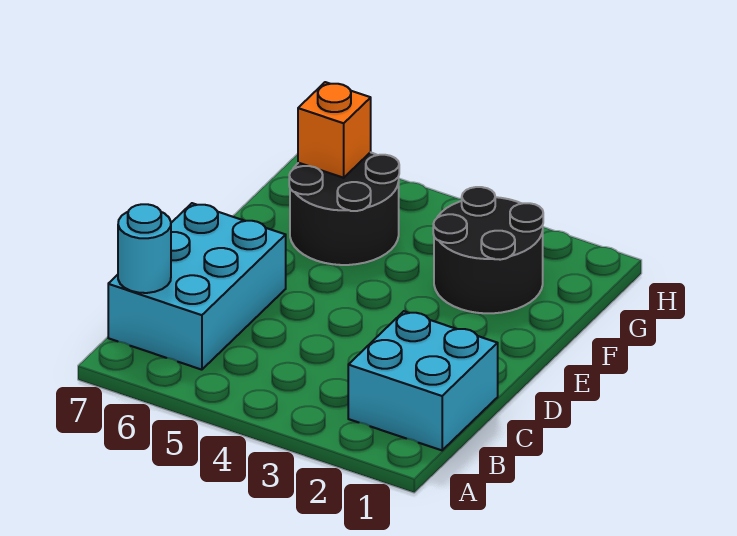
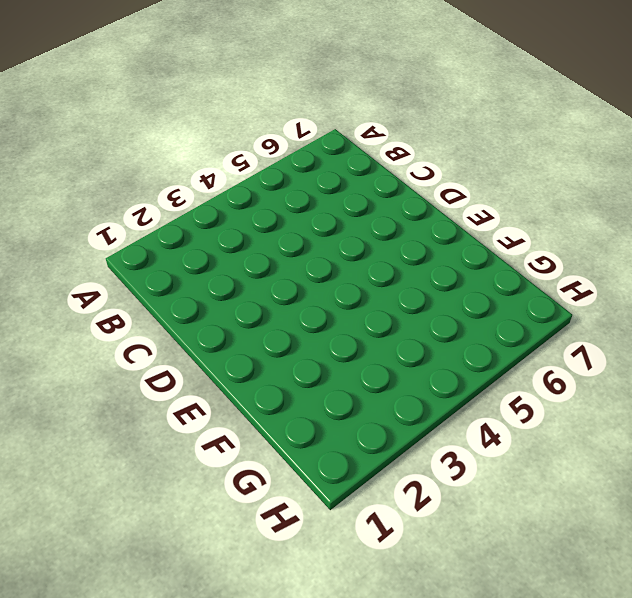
none -> cyan brick B1:C2 level 1
none -> cyan brick B6:D7 level 1

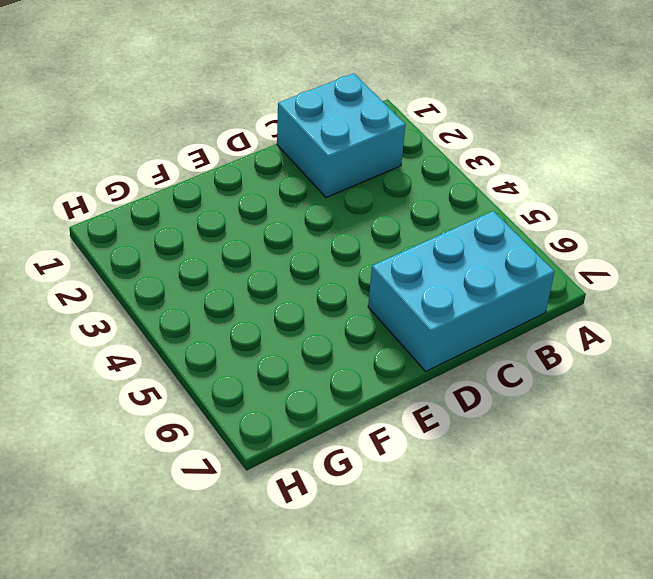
none -> black round brick F2:G3 level 1
none -> black round brick F5:G6 level 1

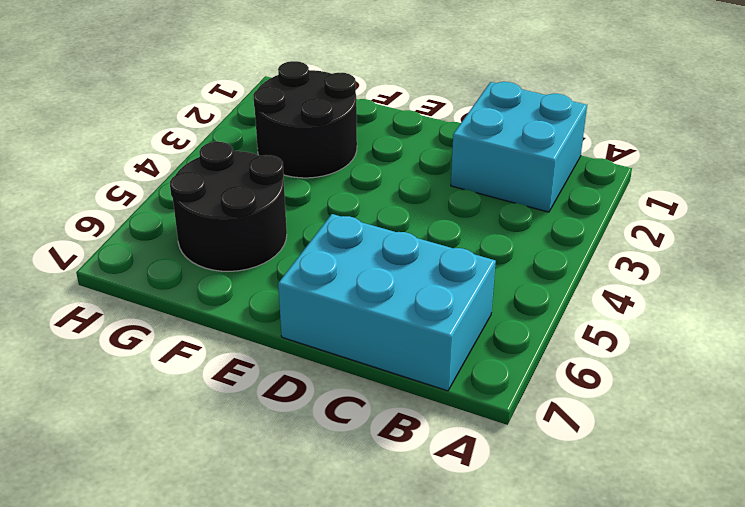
none -> cyan round brick B7 level 2
none -> orange brick G6 level 2

